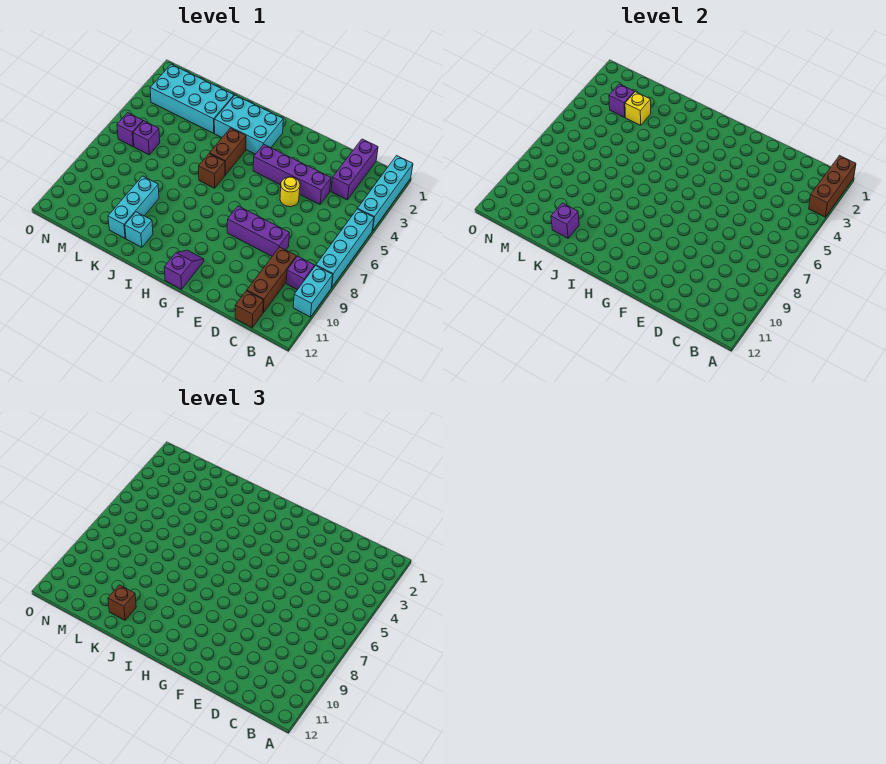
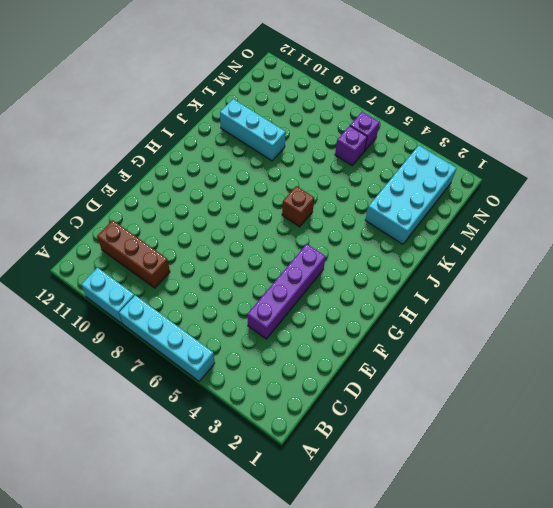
none -> cyan brick A1:A4 level 1
none -> purple brick B9 level 1
none -> purple brick C1:C3 level 1

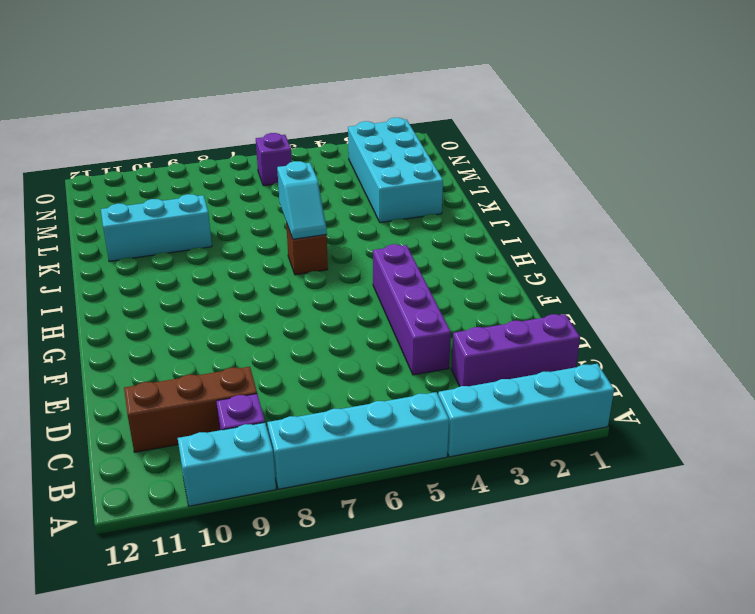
cyan slope I6:J6 level 2 top J -> none
none -> brown brick C12 level 1
none -> purple brick D8:F8 level 1
none -> yellow round brick E5 level 1

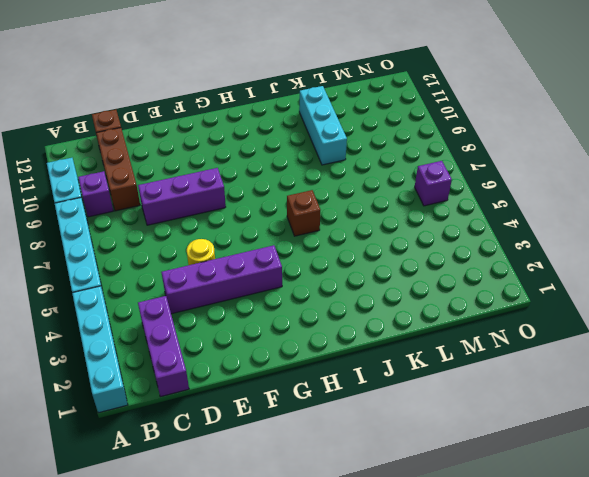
none -> purple slope G11:G12 level 1 top 12
none -> cyan brick H2:J3 level 1
none -> brown brick I4:I5 level 1

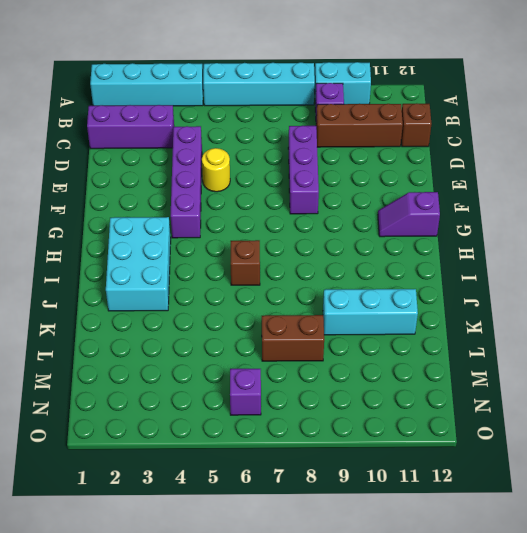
brown brick L7:L8 level 1 -> brown brick I4:I5 level 1
none -> cyan brick J11 level 1
none -> cyan brick K2:N3 level 1
none -> purple brick M6 level 1

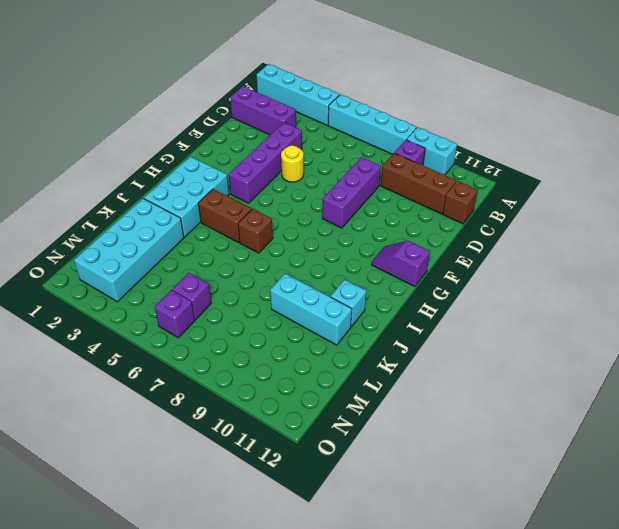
none -> brown brick A1:A3 level 2
none -> purple brick K11 level 2
none -> yellow brick L3 level 2

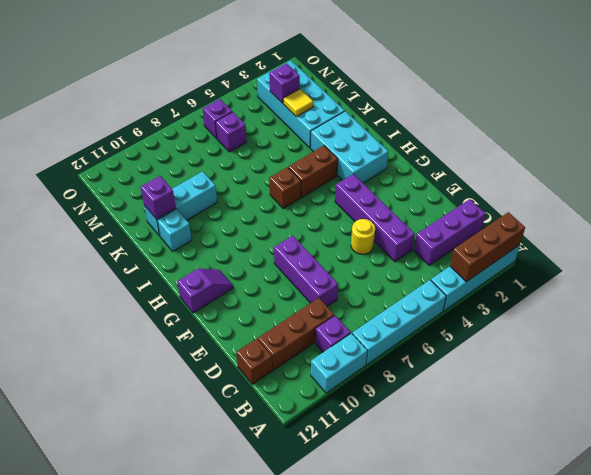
yellow tile L3 level 2 -> yellow brick L3 level 2
none -> brown brick K11 level 3

